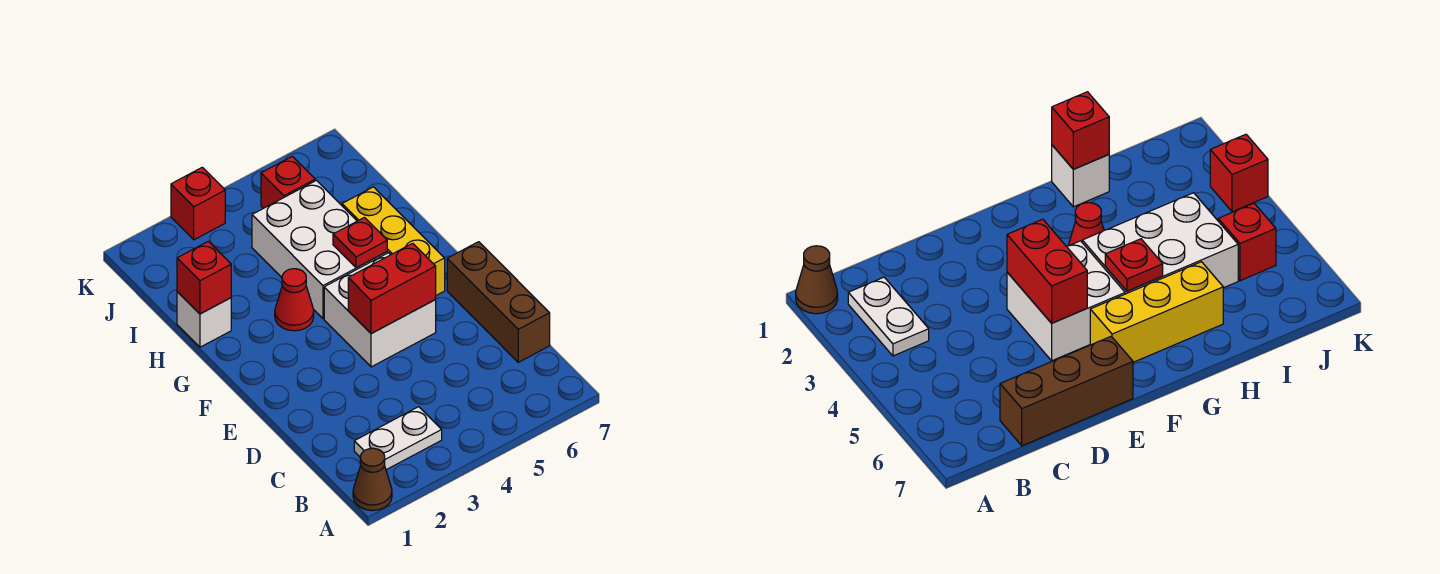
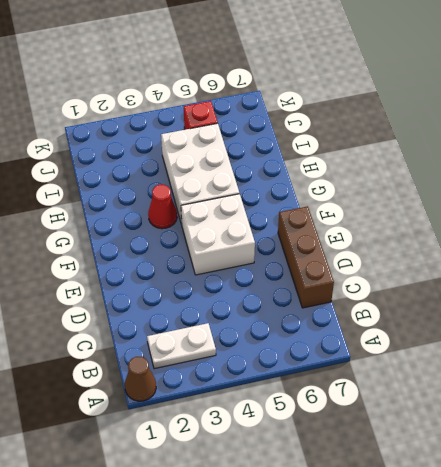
none -> yellow brick F6:H6 level 1
none -> white brick H1 level 1
none -> red brick K3 level 1

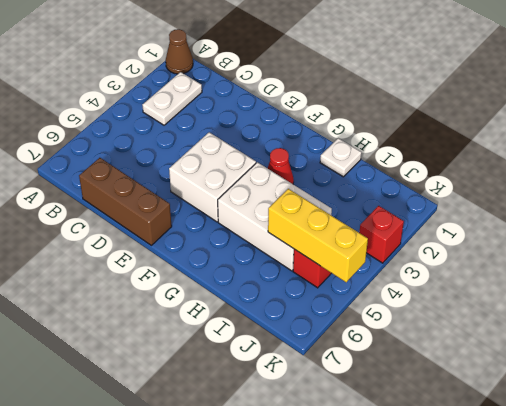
white plate H1 level 1 -> white brick H1 level 1
yellow brick I5:K5 level 2 -> yellow brick F6:H6 level 1
none -> red brick E4:E5 level 2
none -> red plate G5 level 2
none -> red brick H1 level 2

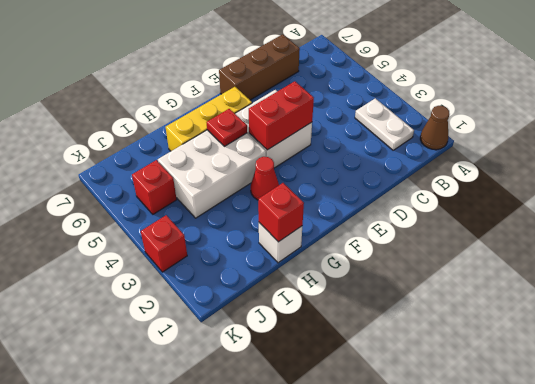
red brick E4:F4 level 2 -> red brick E4:E5 level 2

